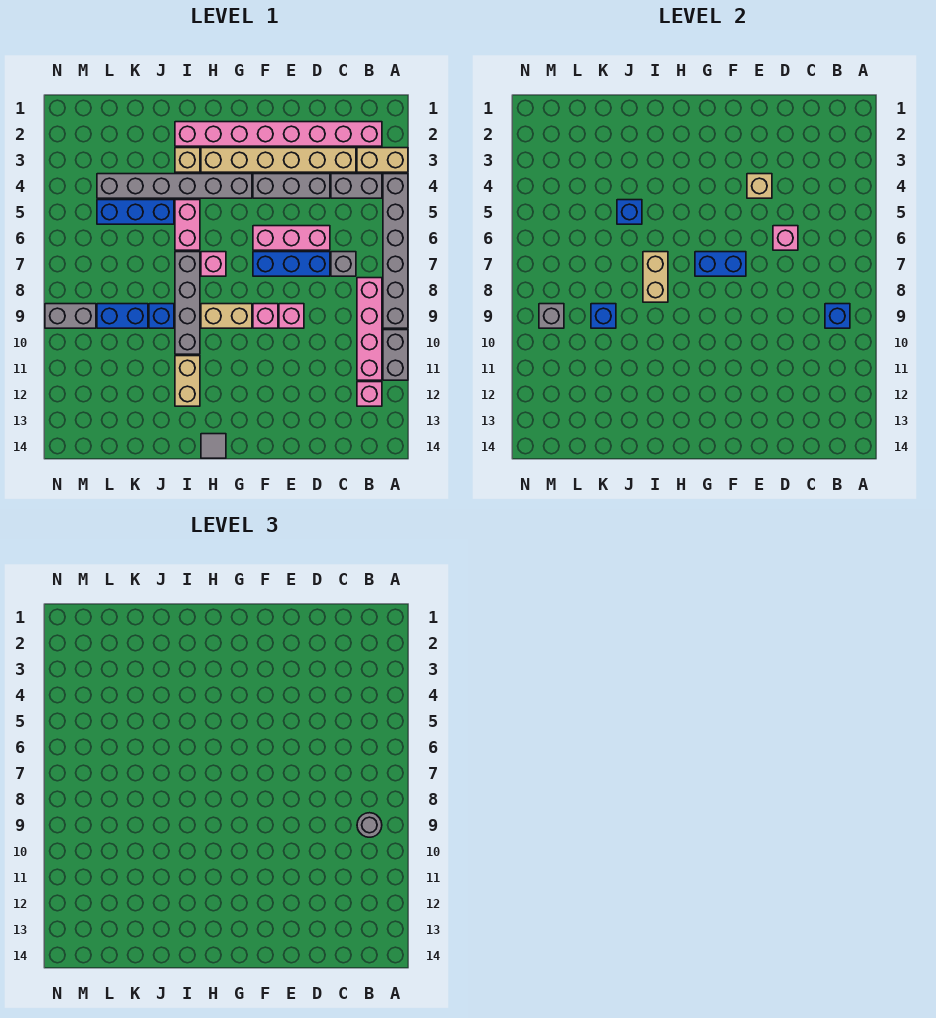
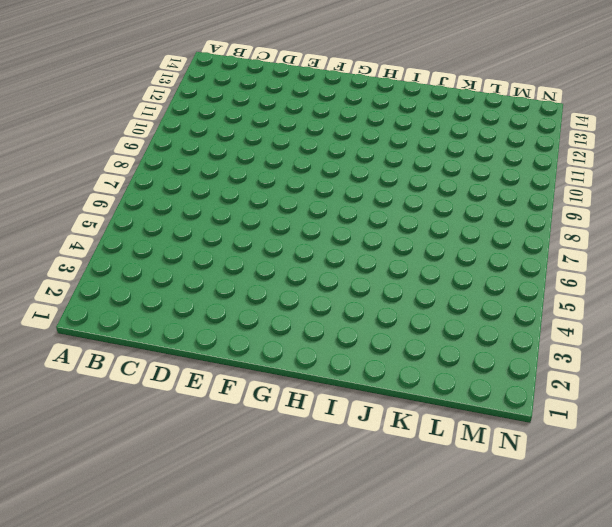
none -> tan brick A3:B3 level 1
none -> grey brick A4:A9 level 1
none -> grey brick A10:A11 level 1
none -> pink brick B2:I2 level 1

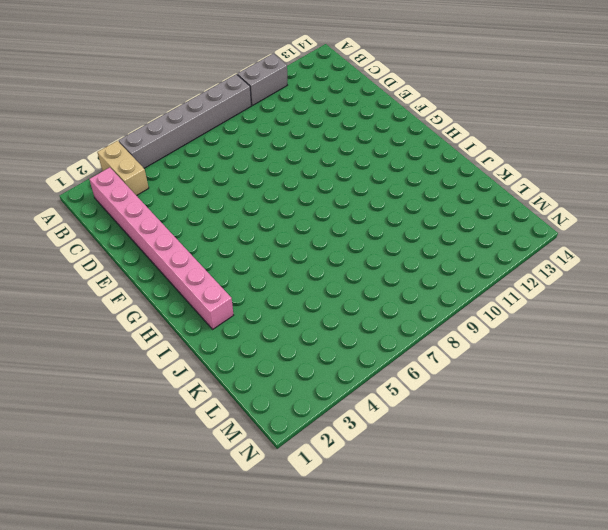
none -> grey brick B4:C4 level 1
none -> pink brick B8:B11 level 1
none -> pink brick B12 level 1
none -> tan brick C3:H3 level 1

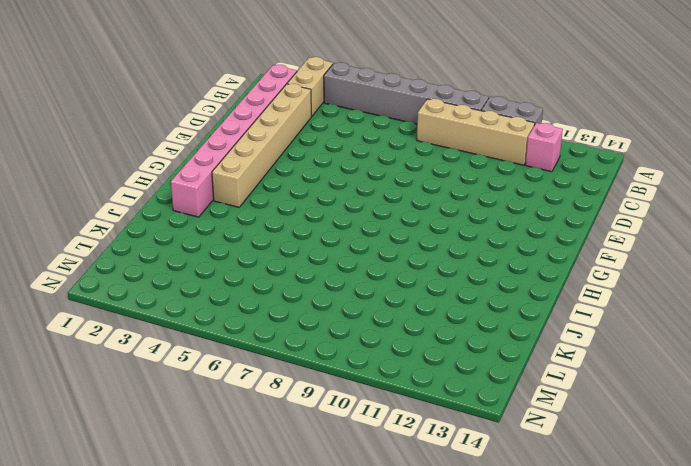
tan brick B8:B11 level 1 -> pink brick B8:B11 level 1
none -> grey brick B4:C4 level 1
none -> grey brick C7 level 1
none -> grey brick D4:F4 level 1
none -> pink brick D6:F6 level 1

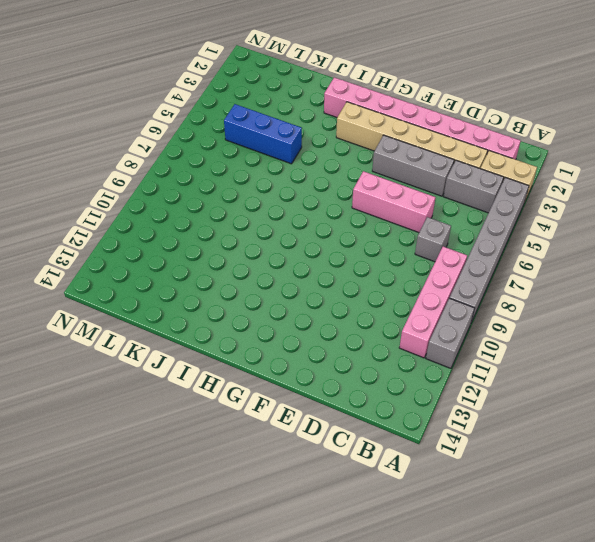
none -> pink brick B12 level 1
none -> blue brick D7:F7 level 1
none -> pink brick E9 level 1
none -> pink brick F9 level 1

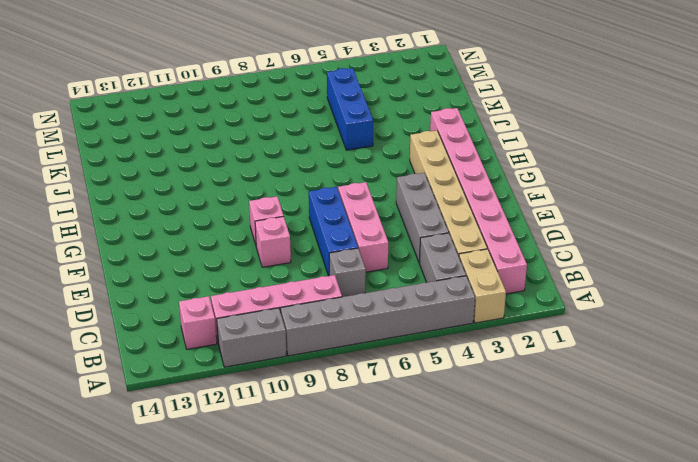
none -> grey brick G4:L4 level 1
none -> tan brick G9:H9 level 1
none -> pink brick H7 level 1
none -> grey tile H14 level 1

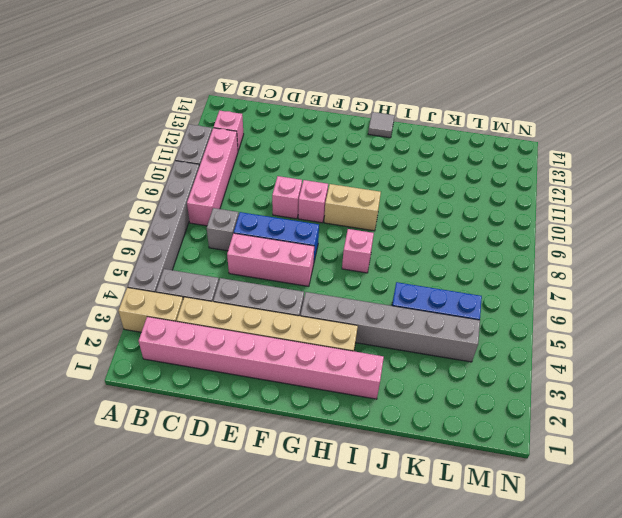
none -> tan brick I3 level 1
none -> pink brick I5:I6 level 1
none -> grey brick I7:I10 level 1
none -> tan brick I11:I12 level 1

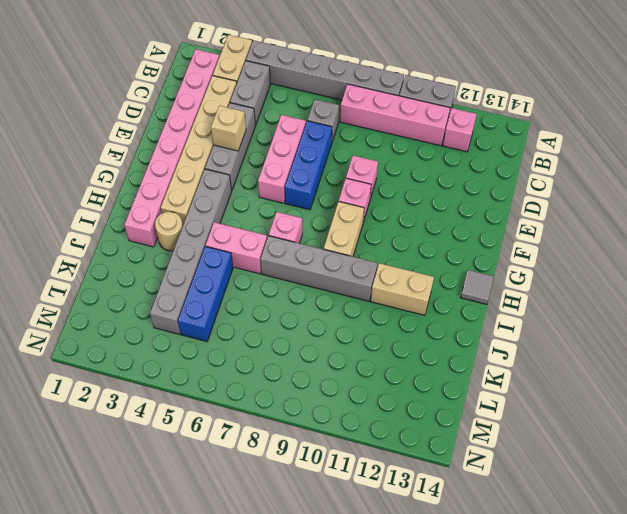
tan round brick I3 level 1 -> tan brick I3 level 1
none -> blue brick J9 level 1
none -> blue brick K9:L9 level 1
none -> grey brick M9:N9 level 1
none -> blue brick B9 level 2

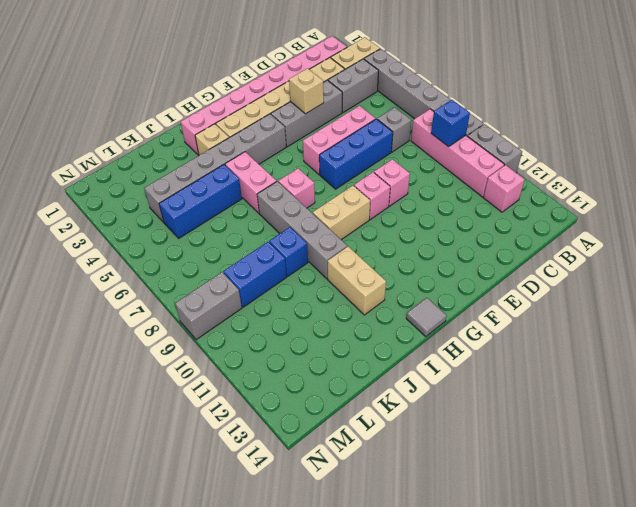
none -> pink brick D6 level 2
none -> blue brick F7:G7 level 2
none -> tan brick I7:I8 level 2
none -> blue brick J5 level 2

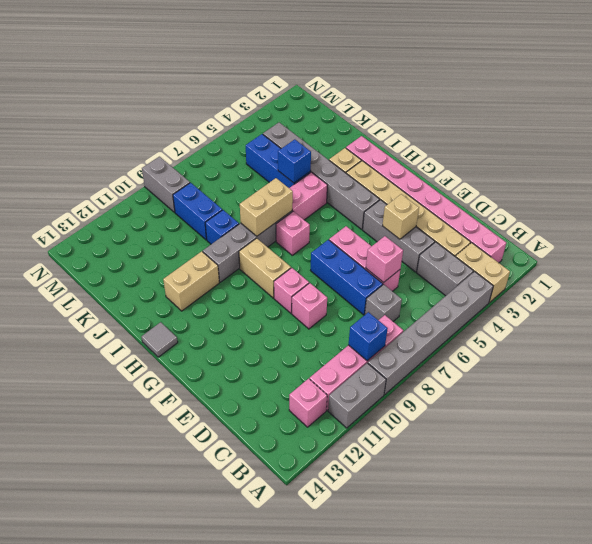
none -> blue brick F7:G7 level 2
none -> blue brick K9 level 2
none -> grey brick M9 level 2
none -> grey round brick B9 level 3

